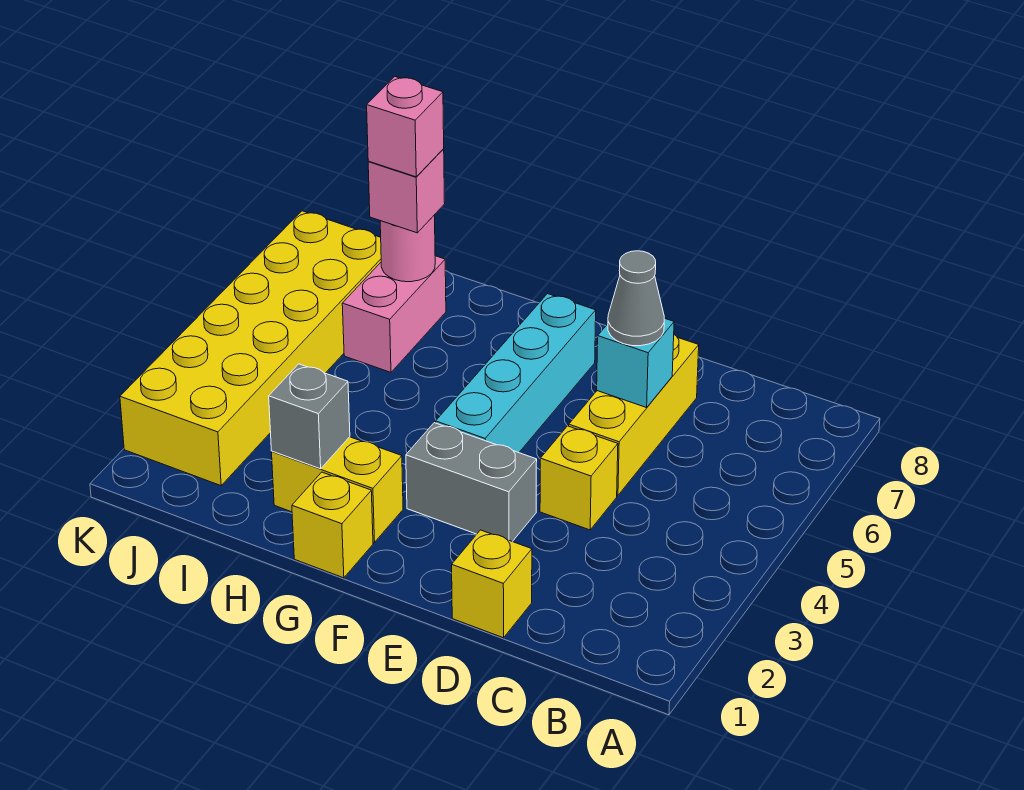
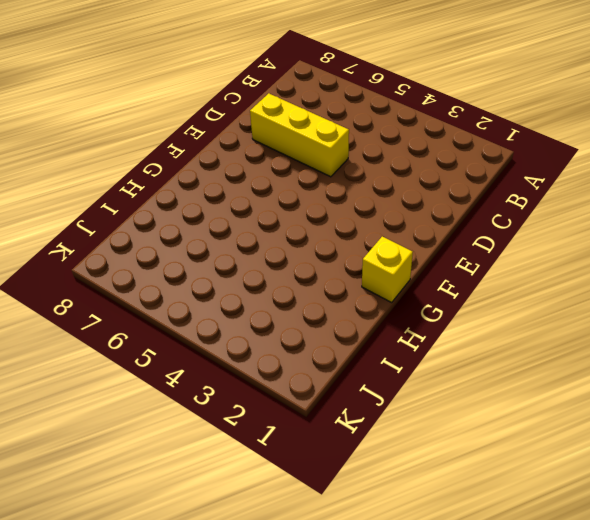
none -> yellow brick D1 level 1
none -> yellow brick D4 level 1
none -> grey brick E3:F3 level 1

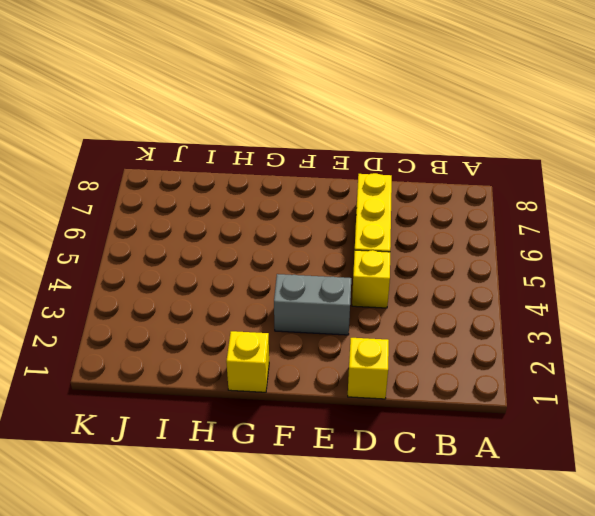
none -> cyan brick F4:F7 level 1
none -> yellow brick G2:H2 level 1
none -> pink brick I6:I7 level 1

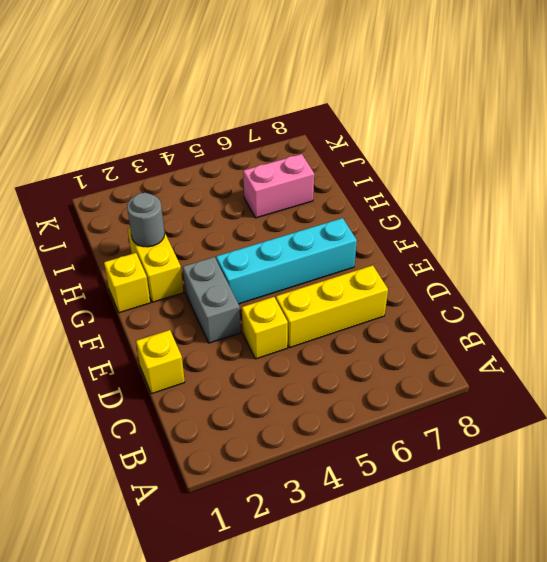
grey round brick H2 level 2 -> grey brick H2 level 2
none -> yellow brick J2:K7 level 1
none -> cyan brick D6 level 2
none -> pink round brick I7 level 2

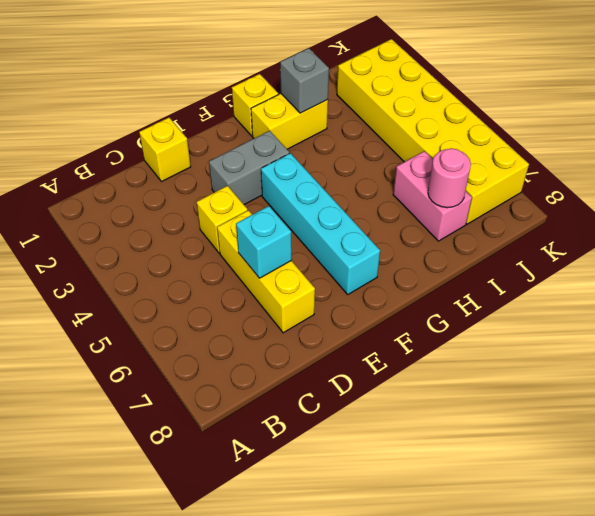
none -> grey cone D6 level 3
none -> pink brick I7 level 3
none -> pink brick I7 level 4

